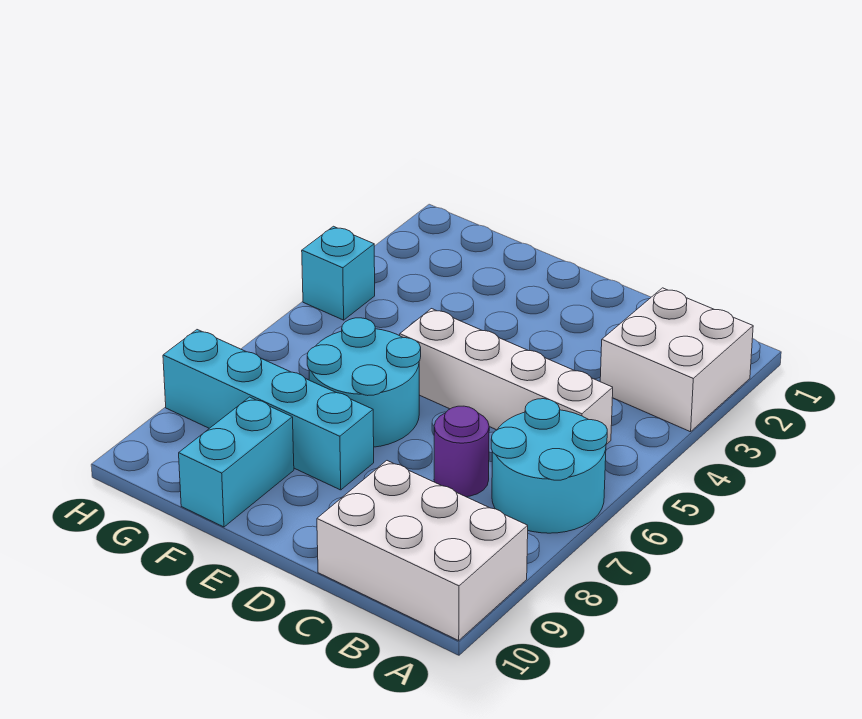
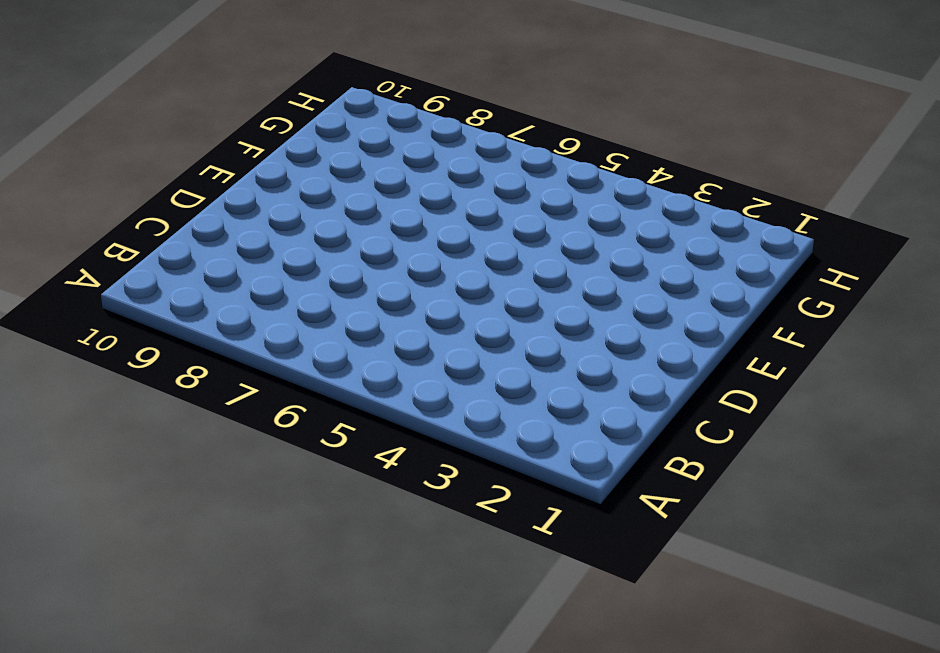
none -> white brick A2:B3 level 1
none -> cyan round brick A6:B7 level 1

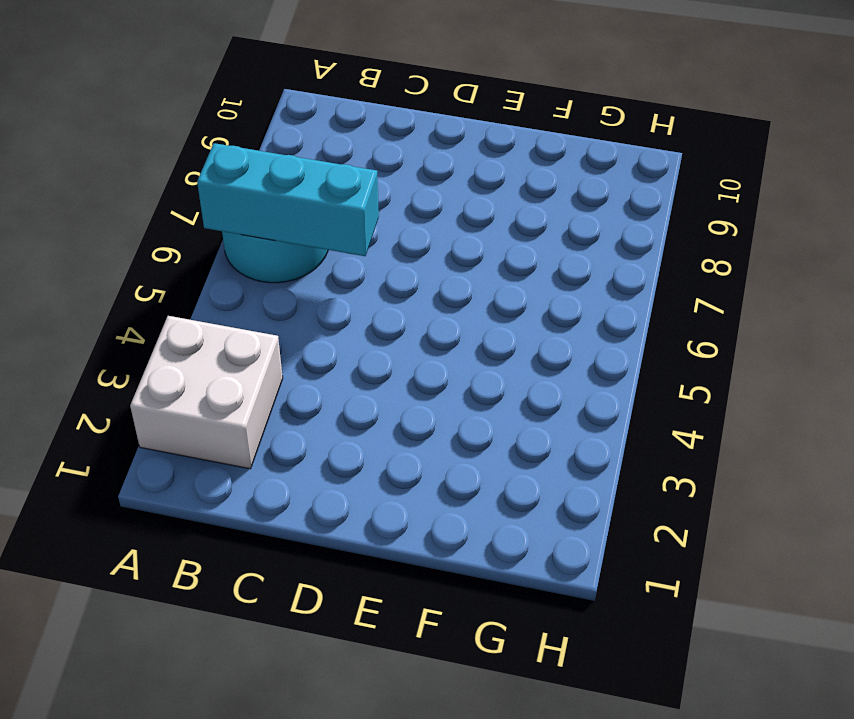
cyan brick A6:C6 level 2 -> none
none -> white brick A9:C10 level 1
none -> white brick B5:E5 level 1

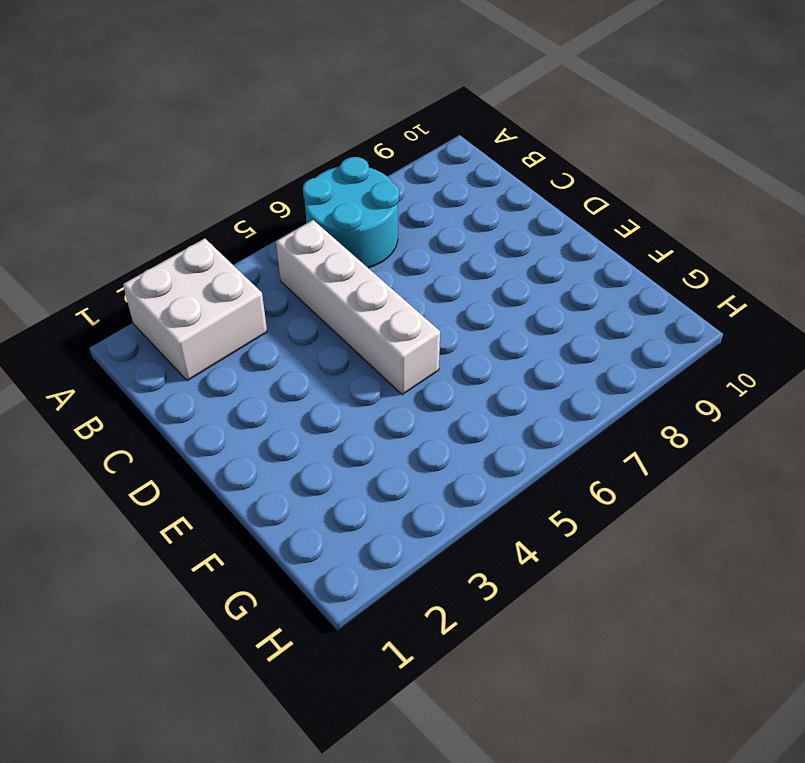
none -> white brick A9:C10 level 1
none -> purple round brick C7 level 1

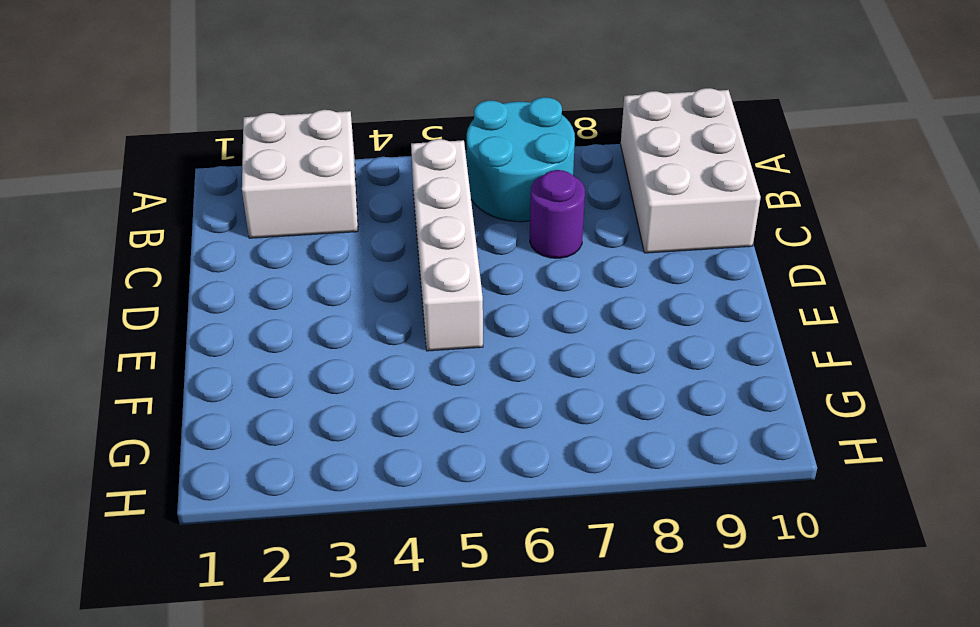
none -> cyan round brick E6:F7 level 1
none -> cyan brick E8:H8 level 1

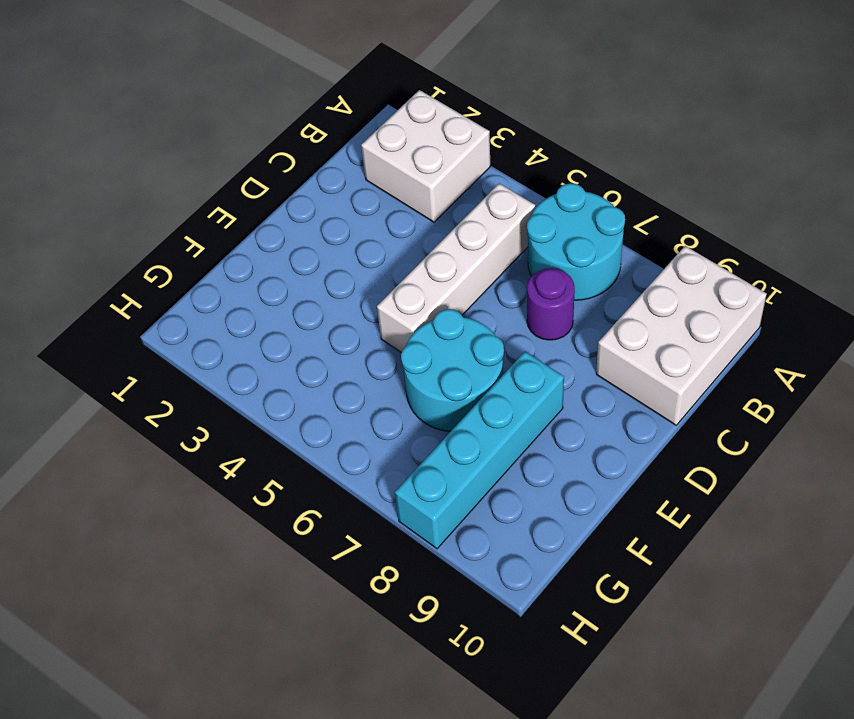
none -> cyan brick F9:F10 level 1
none -> cyan brick H4 level 1

